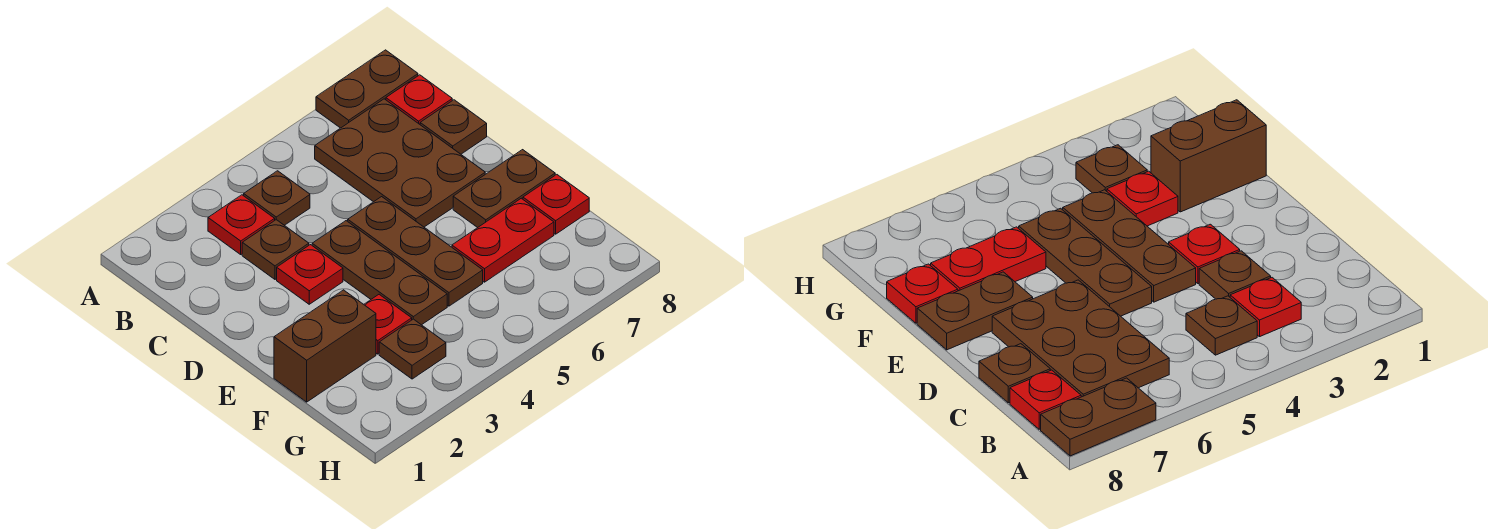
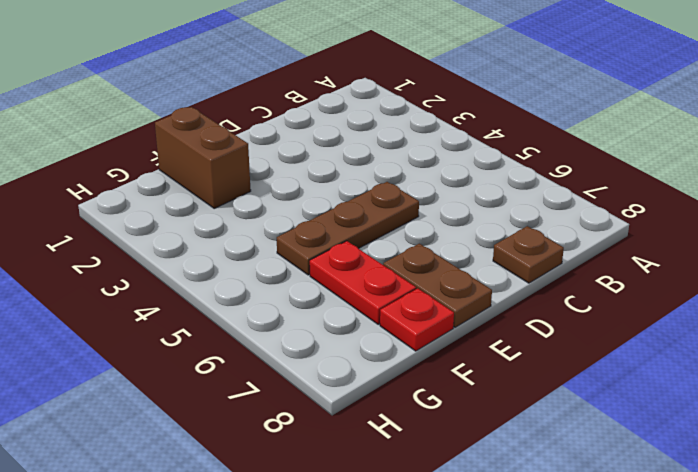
none -> brown plate A7:A8 level 1
none -> red plate B3 level 1
none -> brown plate B4 level 1

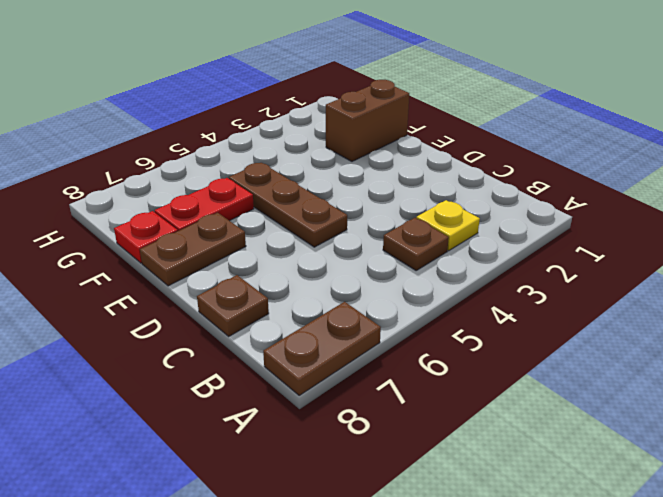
yellow plate B3 level 1 -> red plate B3 level 1
none -> brown plate B6:D7 level 1
none -> red plate B8 level 1
none -> brown plate C3 level 1

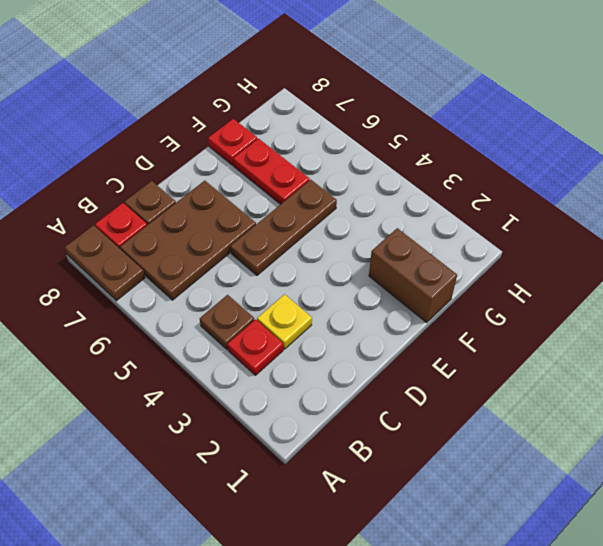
yellow plate C3 level 1 -> brown plate C3 level 1
none -> red plate D3 level 1
none -> brown plate D4:F4 level 1
none -> brown plate E7:E8 level 1

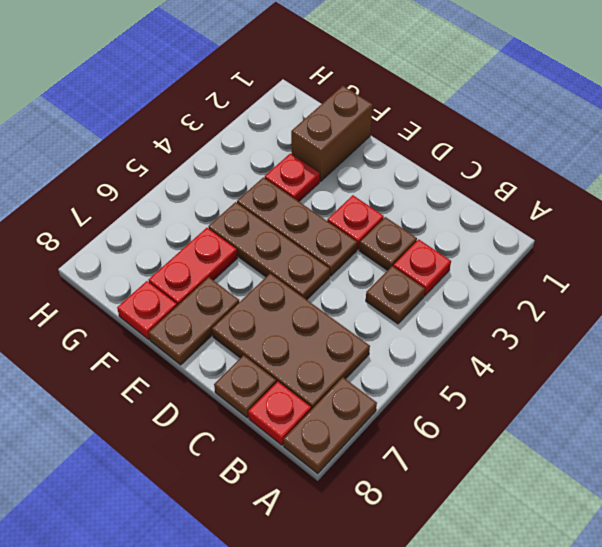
none -> brown plate G3 level 1

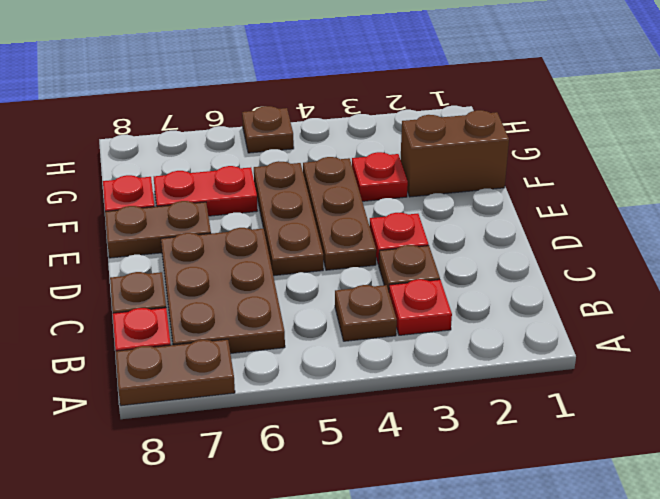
brown plate H5 level 1 -> brown plate G3 level 1

